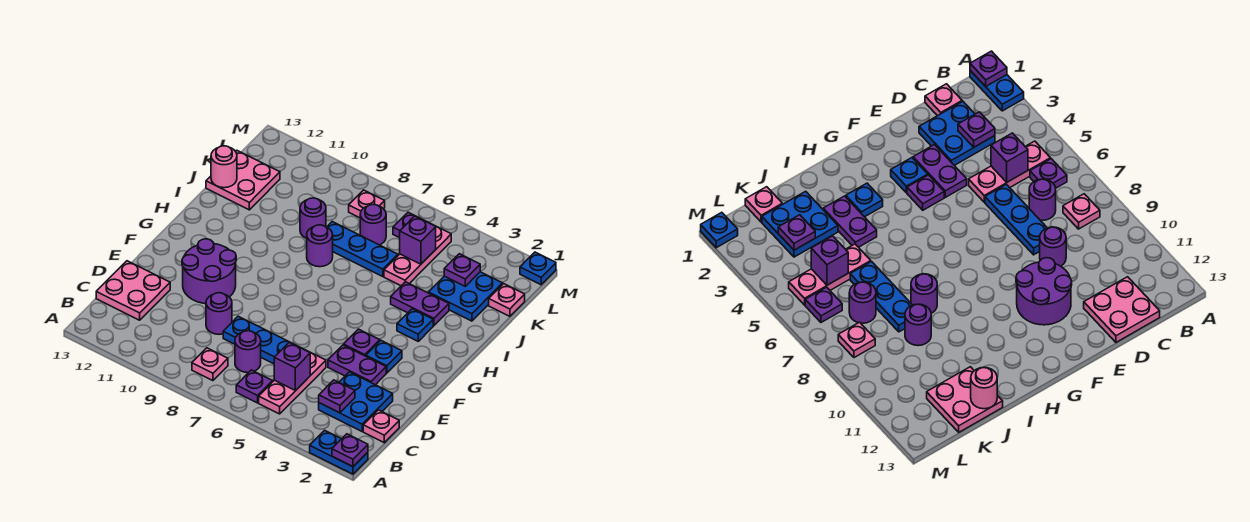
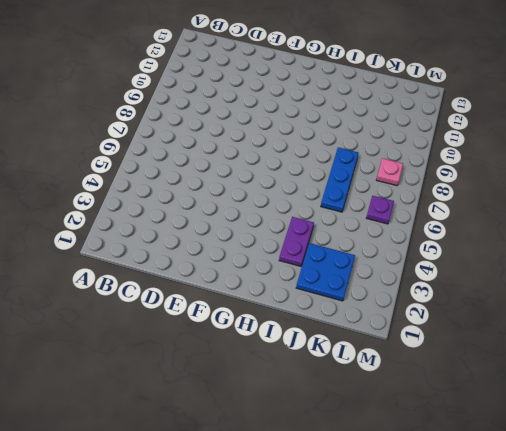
none -> blue plate A1:A2 level 1
none -> pink plate B5:D5 level 1
none -> purple plate B6 level 1
none -> pink plate B8 level 1

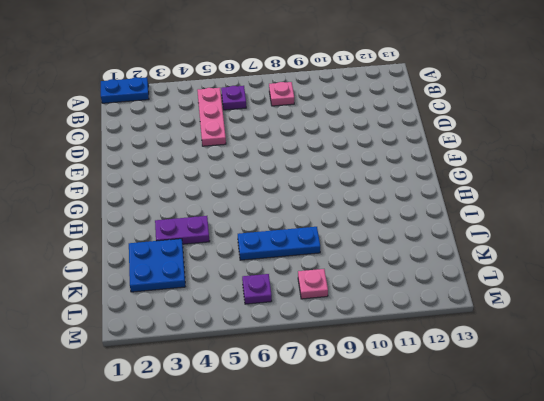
none -> pink plate C1 level 1
none -> blue plate C2:D3 level 1
none -> purple round brick C7 level 1
none -> pink plate C12:D13 level 1

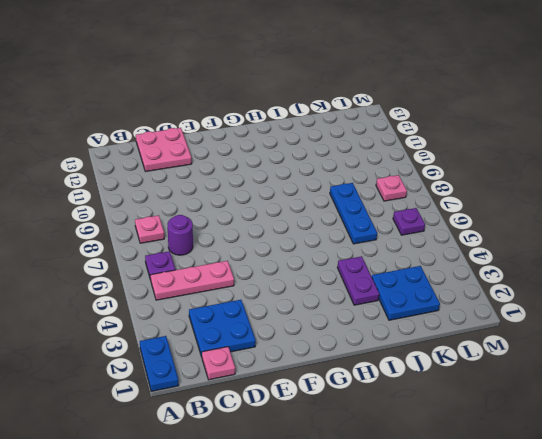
none -> blue plate D6:D8 level 1
none -> purple round brick D9 level 1
none -> purple plate E3:E4 level 1
none -> purple round brick E10:F11 level 1

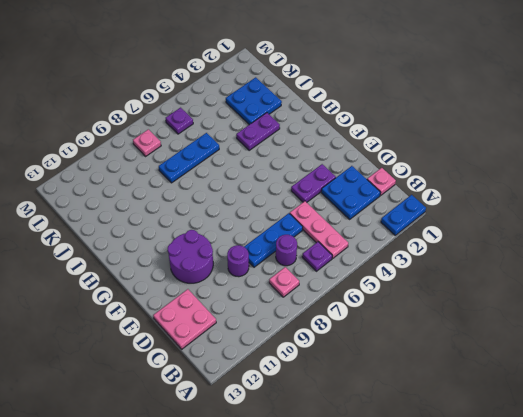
none -> blue plate F3 level 1
none -> purple plate F4 level 1
none -> blue plate H3 level 1
none -> purple round brick I8 level 1

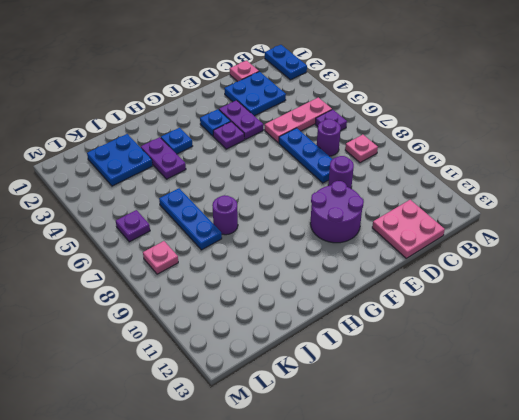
none -> pink plate J5:L5 level 1
none -> purple round brick J9 level 1
none -> pink plate J12:K13 level 1
none -> pink plate K1 level 1

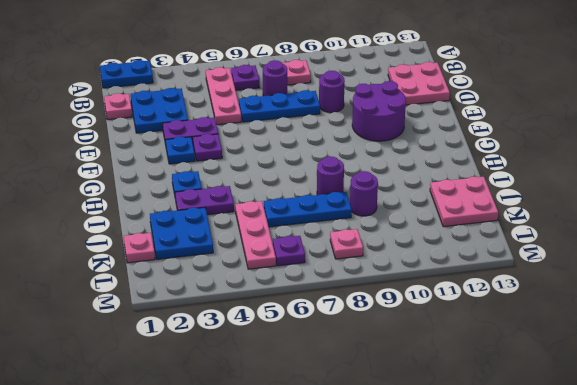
none -> purple round brick K7 level 1
none -> blue plate M1 level 1
none -> purple plate A1 level 2
none -> purple plate C3 level 2

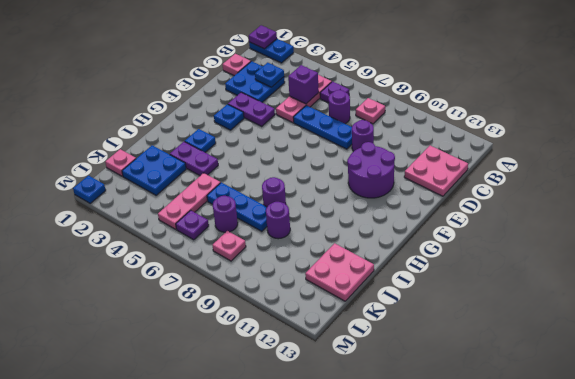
blue plate C3 level 2 -> purple plate C3 level 2
none -> purple plate F4 level 1
none -> pink round brick J13 level 2
none -> purple plate K3 level 2
none -> purple brick K5 level 2

